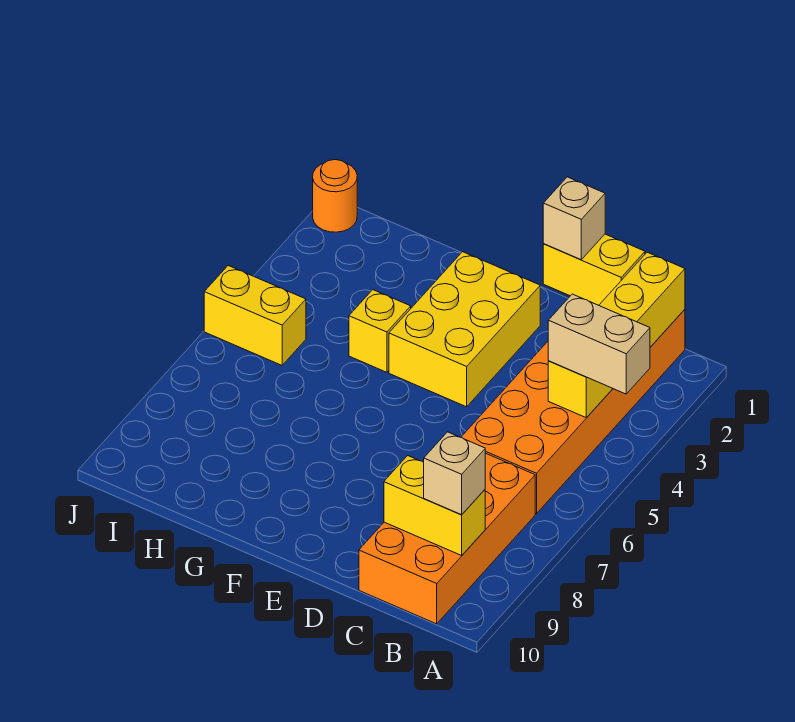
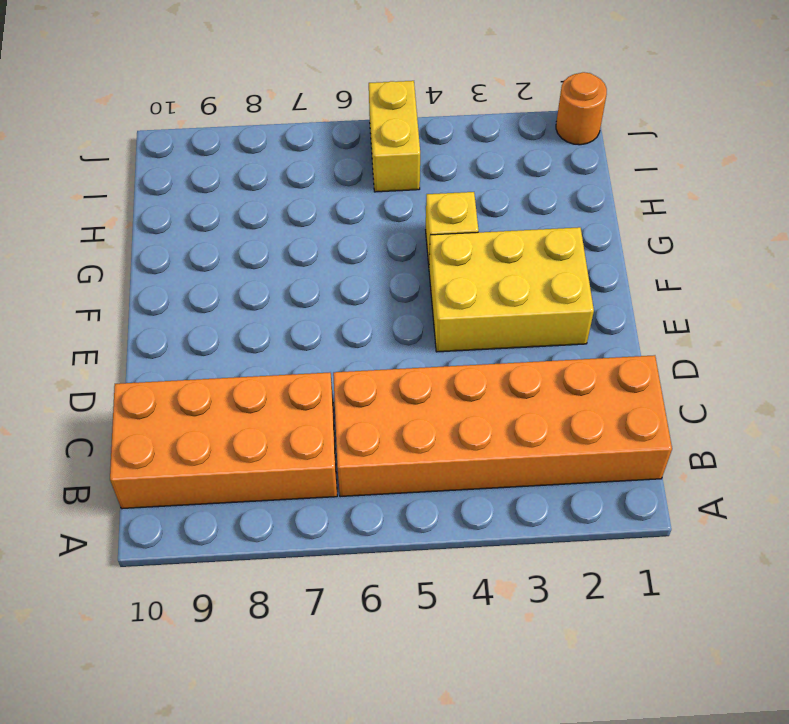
none -> yellow brick B1:B4 level 2
none -> yellow brick B9:C9 level 2
none -> yellow brick C1:D1 level 2

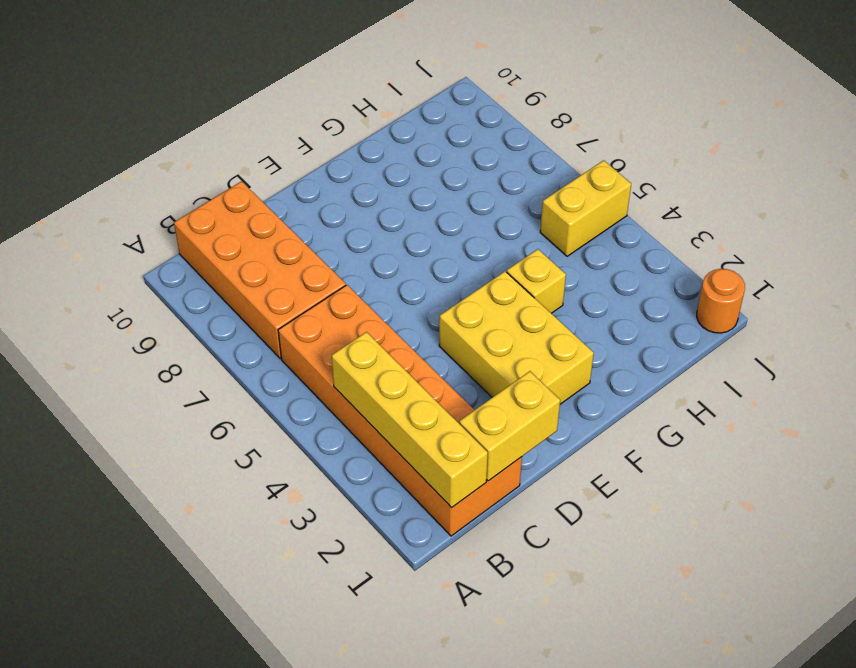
none -> yellow brick B9:C9 level 2
none -> tan brick A4:B4 level 3
none -> tan brick B9 level 3

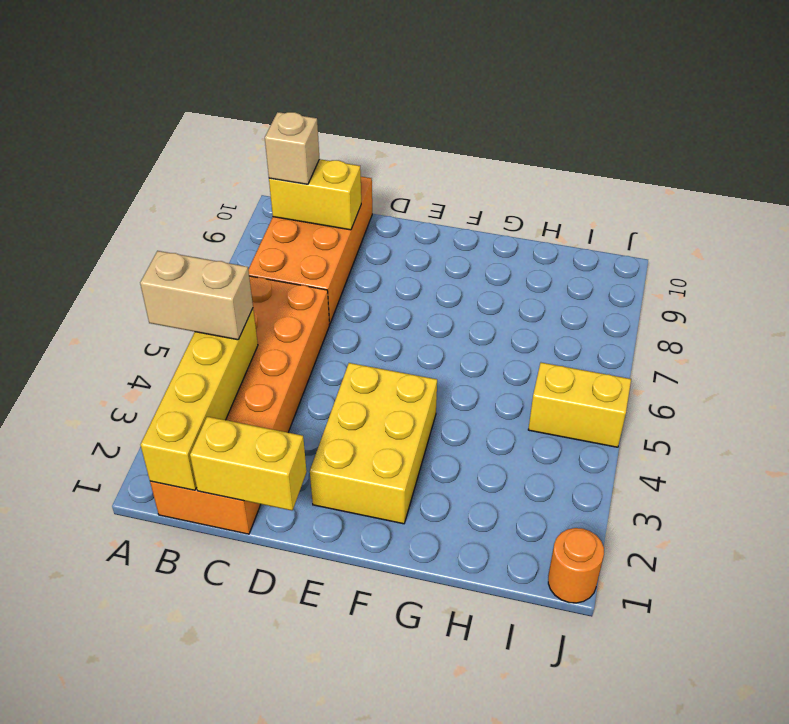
none -> yellow brick G4 level 1
none -> tan brick D1 level 3

